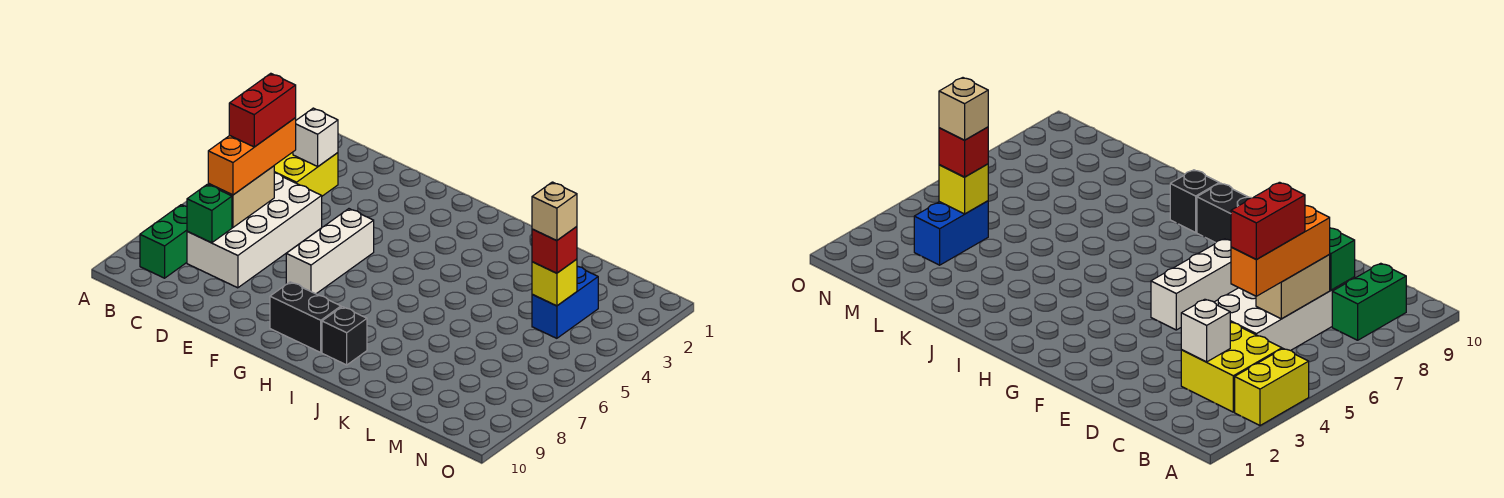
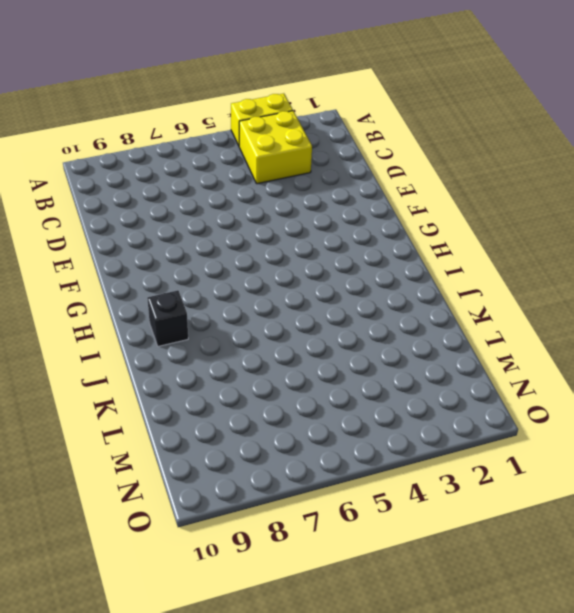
none -> green brick B8:B9 level 1
none -> white brick C5:D8 level 1
none -> white brick F5:F7 level 1

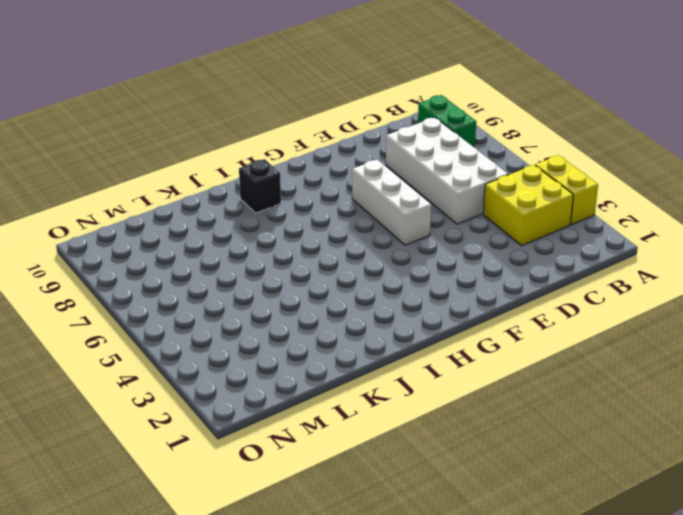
none -> black brick G9:H9 level 1
none -> blue brick M3:M4 level 1
none -> white brick C3 level 2

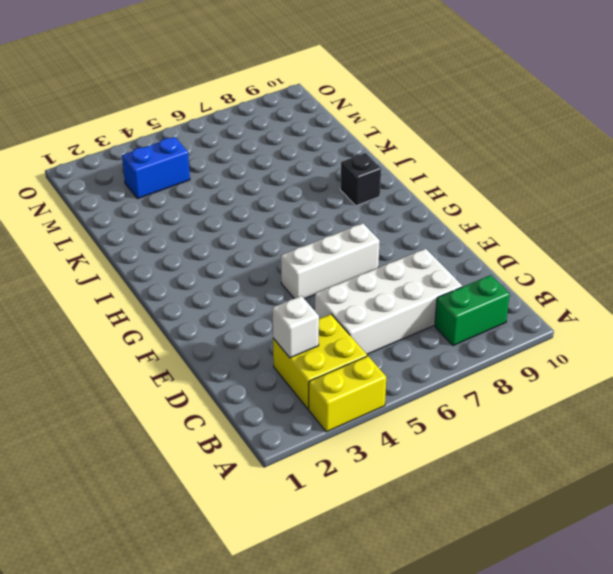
none -> black brick G9:H9 level 1
none -> tan brick C6:C7 level 2
none -> green brick C8 level 2

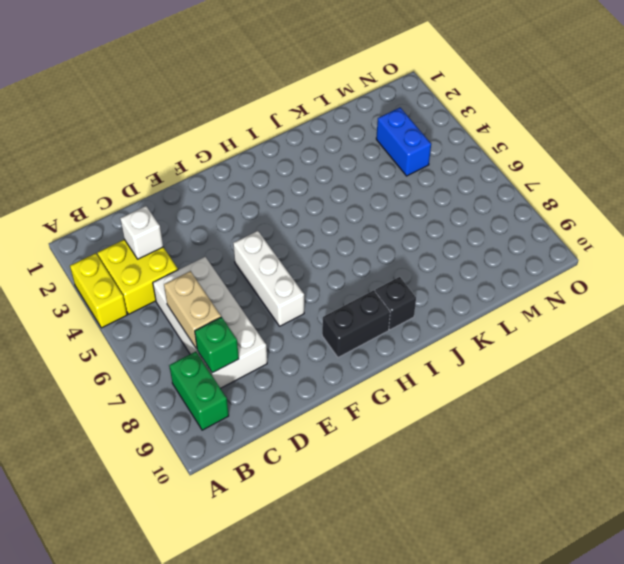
none -> yellow brick M4 level 2
none -> orange brick C5:C7 level 3
none -> red brick M4 level 3

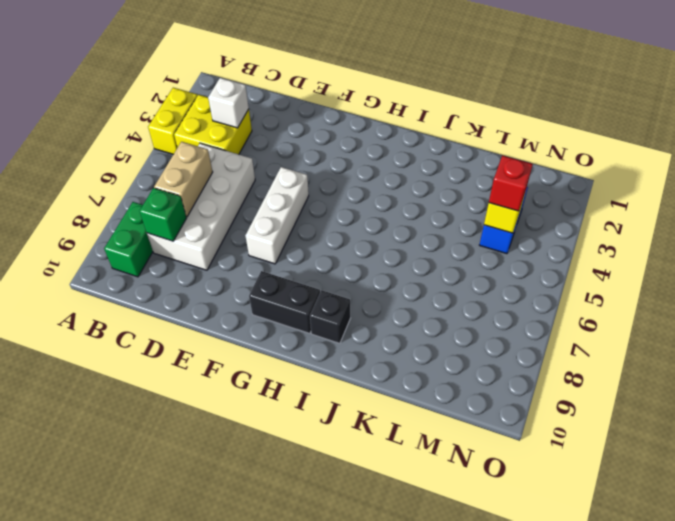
none -> orange brick C5:C7 level 3
none -> red brick C5:C6 level 4
none -> tan brick M4 level 4

